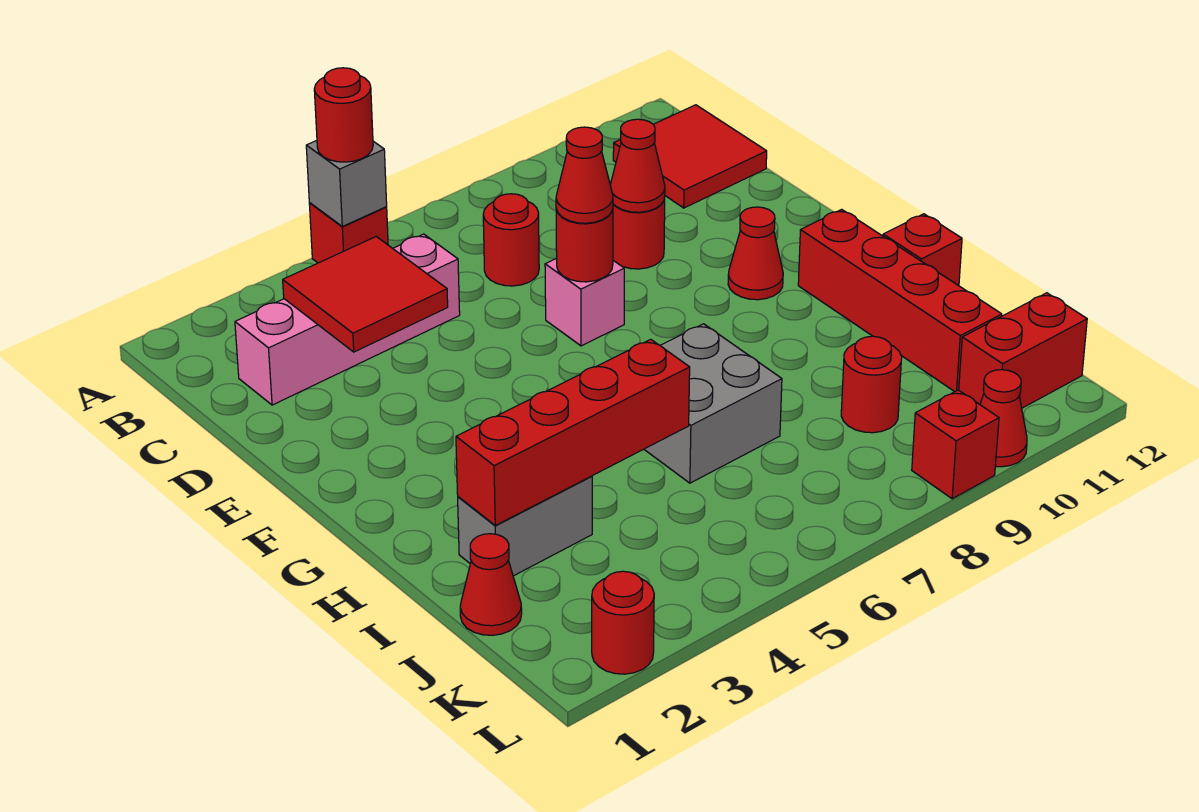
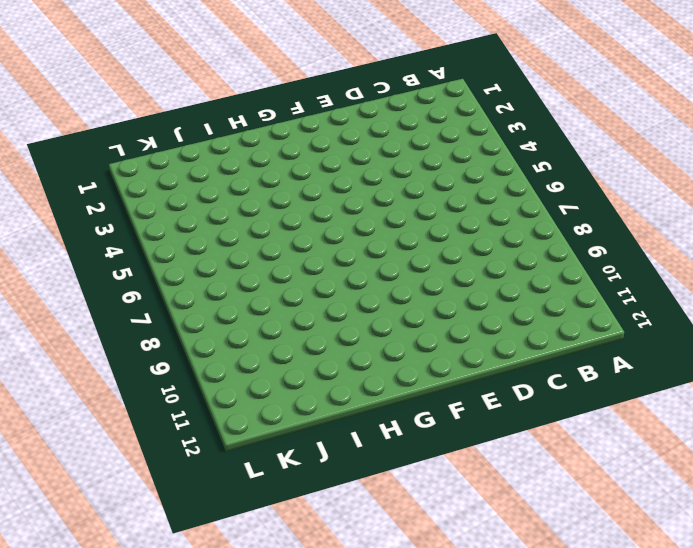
none -> red brick A5 level 1
none -> red tile B11:C12 level 1
none -> pink brick C2:C5 level 1

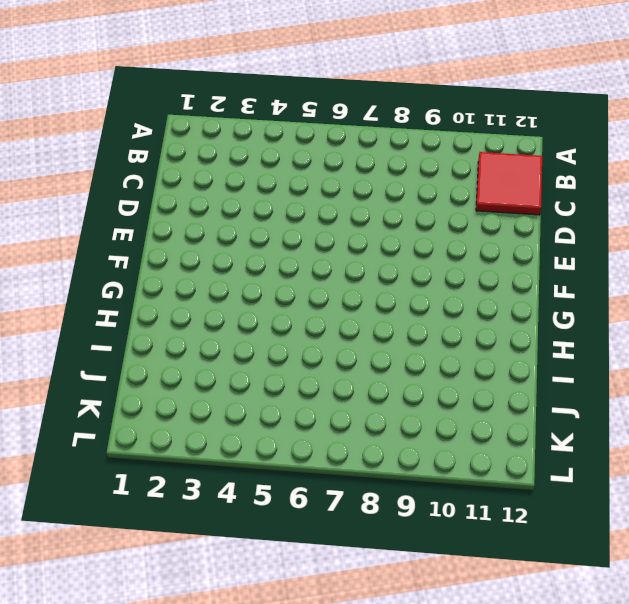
none -> red brick A5 level 1
none -> pink brick C2:C5 level 1
none -> red round brick C7 level 1

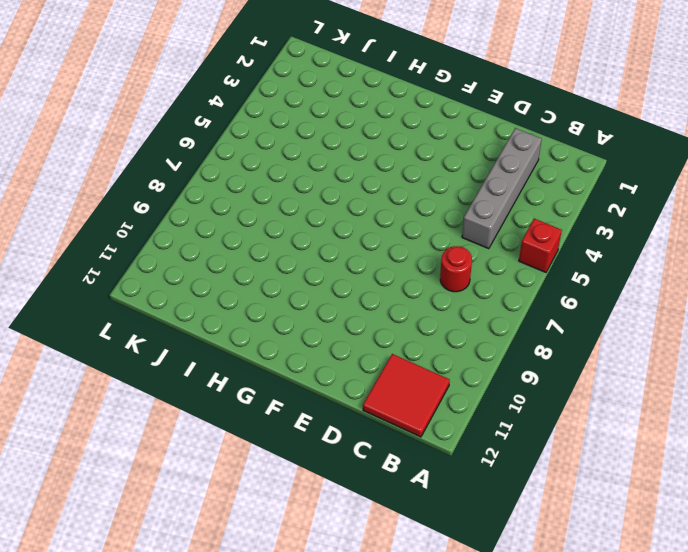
grey brick C2:C5 level 1 -> pink brick C2:C5 level 1
none -> red round brick D9 level 1
none -> pink brick E7 level 1
none -> red cone F10 level 1

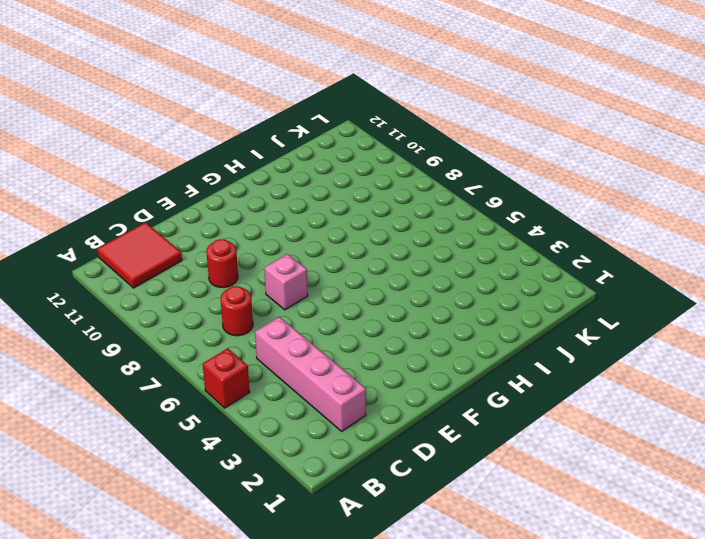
none -> red cone F10 level 1
none -> red brick G11:J11 level 1
none -> grey brick H6:I7 level 1

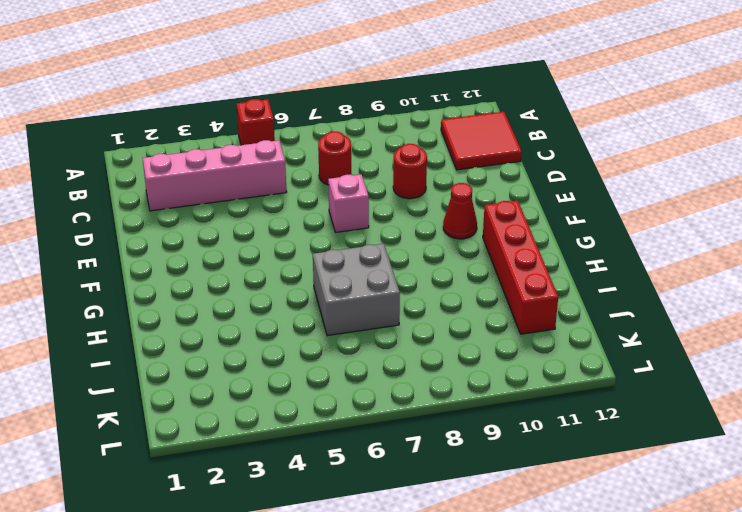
none -> red brick H12 level 1
none -> grey brick I2:I3 level 1
none -> red cone J1 level 1

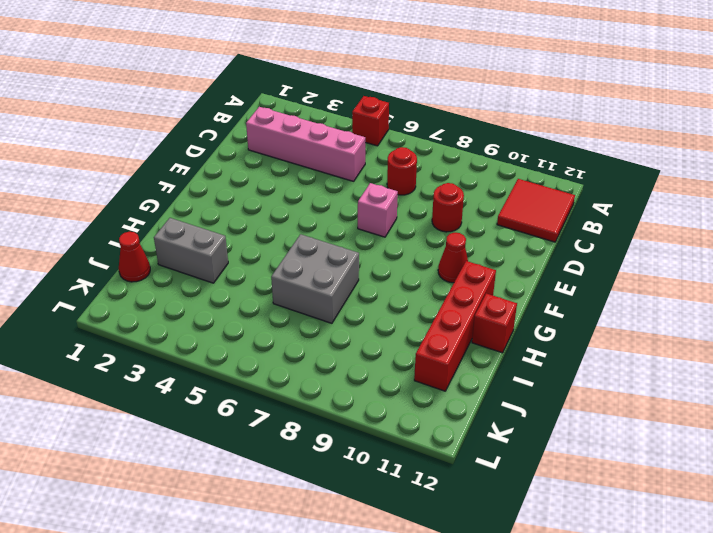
none -> red round brick J9 level 1
none -> red brick K11:K12 level 1
none -> red round brick L2 level 1

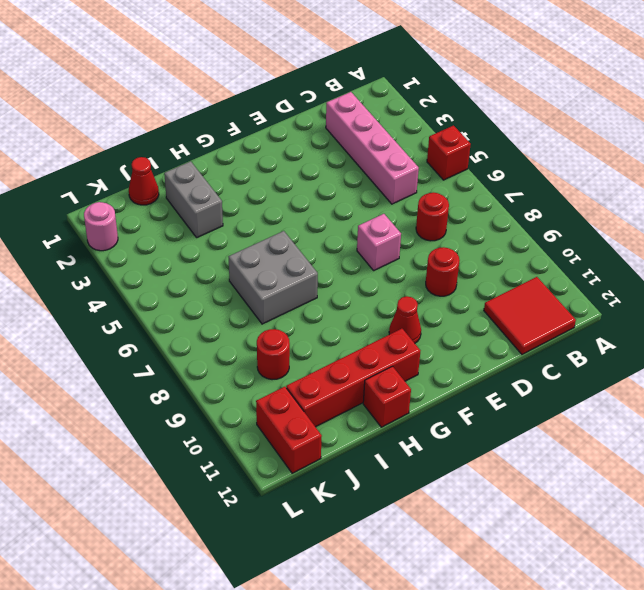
pink round brick L2 level 1 -> red round brick L2 level 1
none -> red brick L9 level 1
none -> red cone L10 level 1
none -> grey brick A5 level 2

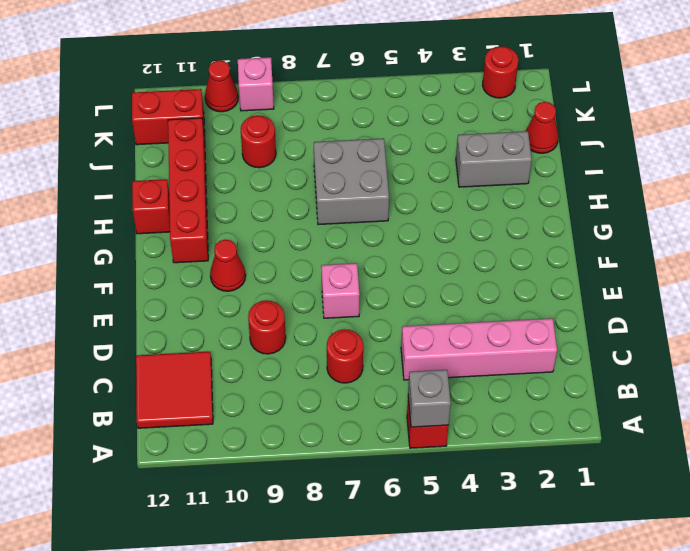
pink brick L9 level 1 -> red brick L9 level 1
none -> red tile C3:D4 level 2
none -> red cone D9 level 2
none -> red round brick E7 level 2

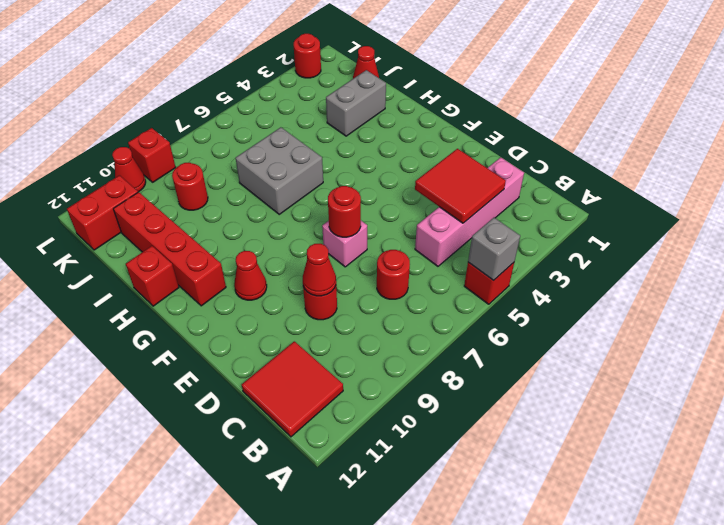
none -> red brick I2:I5 level 2
none -> red round brick A5 level 3
none -> red cone E7 level 3

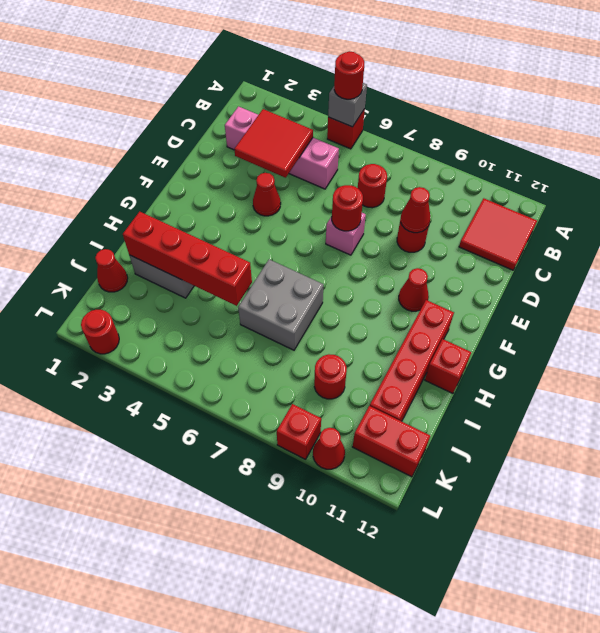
red cone E4 level 1 -> red cone E7 level 3

